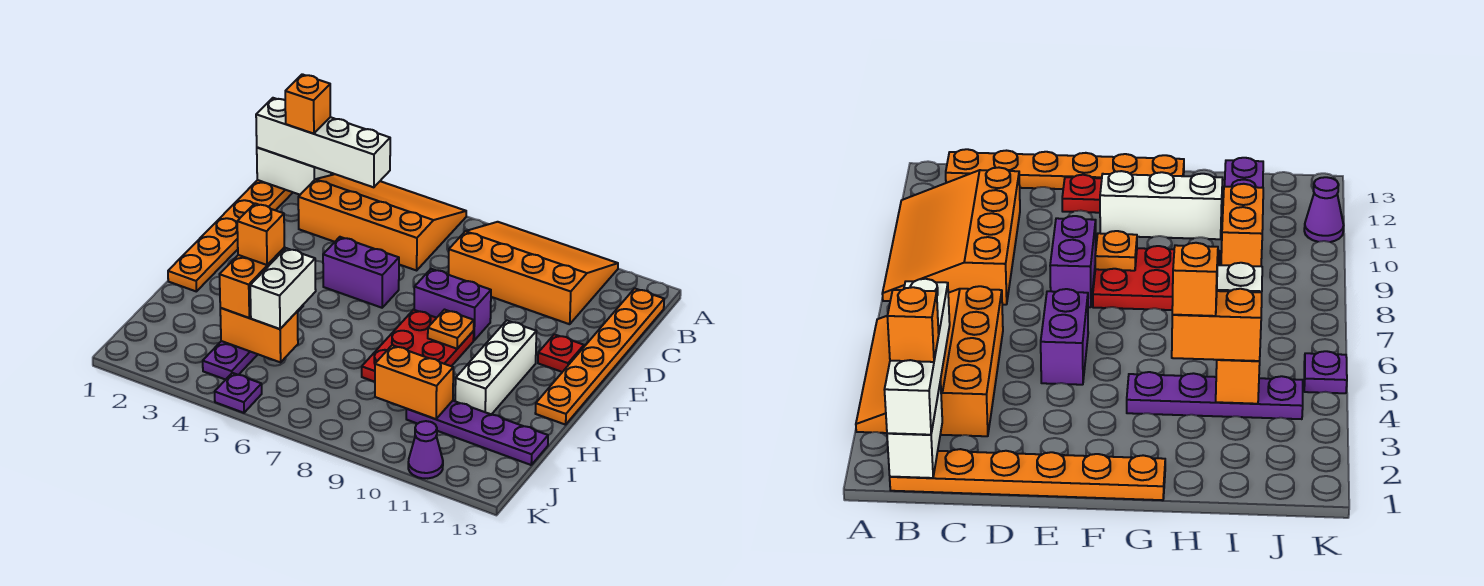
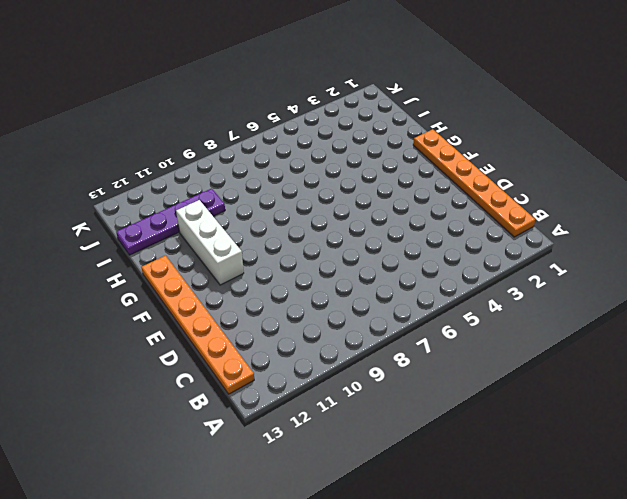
none -> orange slope A3:C6 level 1 top C
none -> orange slope A8:C11 level 1 top C
none -> purple brick E5:E6 level 1

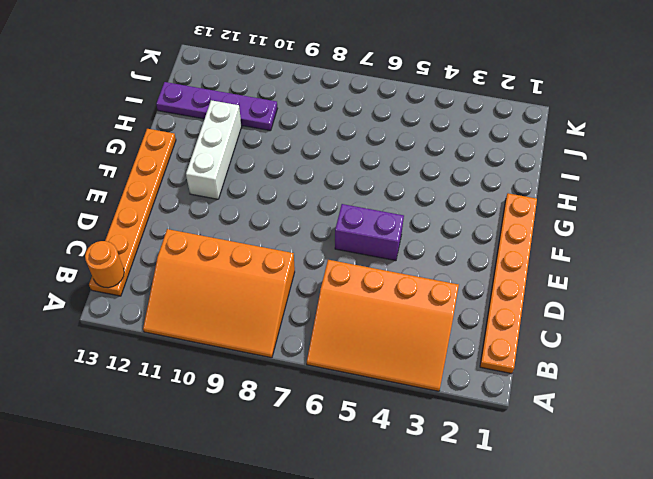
orange round brick B13 level 2 -> none
none -> purple brick E8:E9 level 1
none -> red plate E12 level 1
none -> red plate F8:H9 level 1

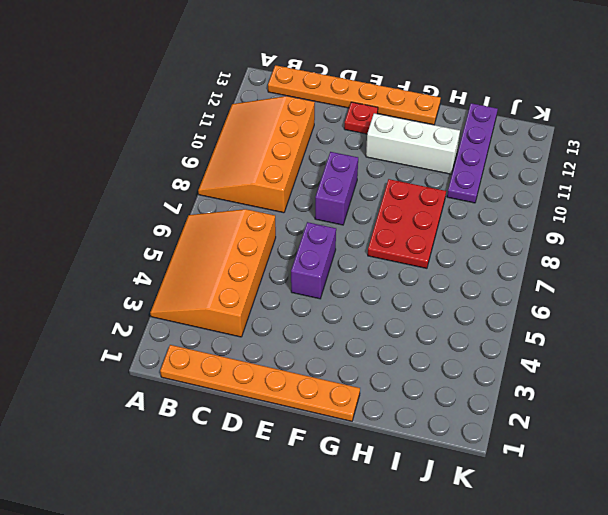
red plate G7:H9 level 1 -> red plate F8:H9 level 1
none -> purple plate G4:J4 level 1
none -> purple plate K5 level 1
none -> purple cone K11 level 1

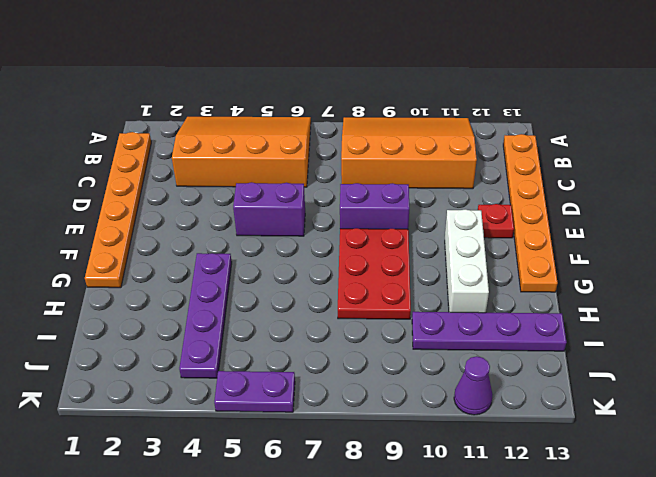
purple plate K5:K6 level 1 -> purple plate K5 level 1
none -> white brick B1:B2 level 2
none -> orange plate F9 level 2
none -> orange brick I4:I5 level 2

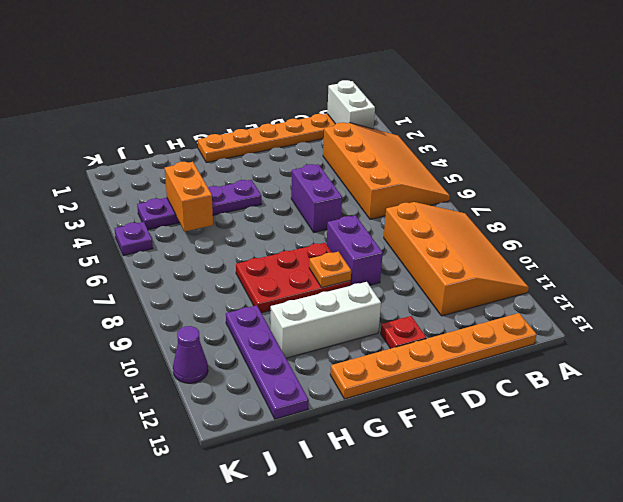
none -> orange brick I9:I10 level 2
none -> white brick B1:B4 level 3
none -> orange brick H4:I4 level 3

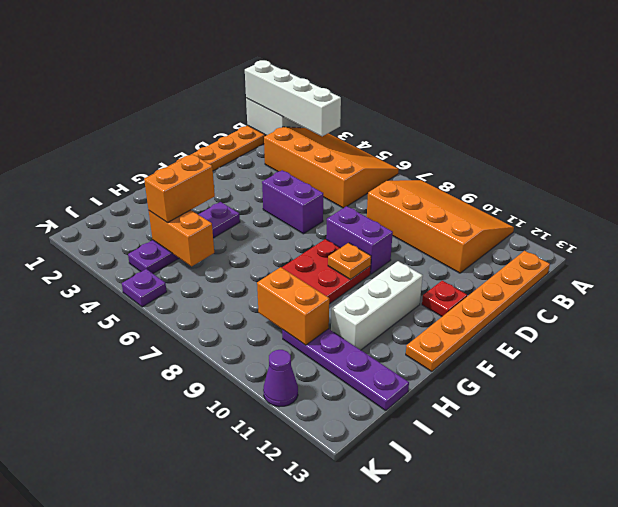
none -> white brick H5:I5 level 3
none -> orange brick B2 level 4
none -> orange brick H4 level 4

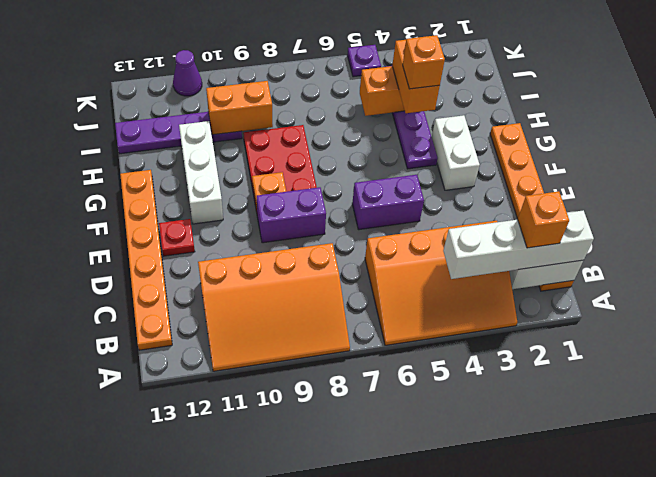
white brick F3:G3 level 1 -> white brick H5:I5 level 3

